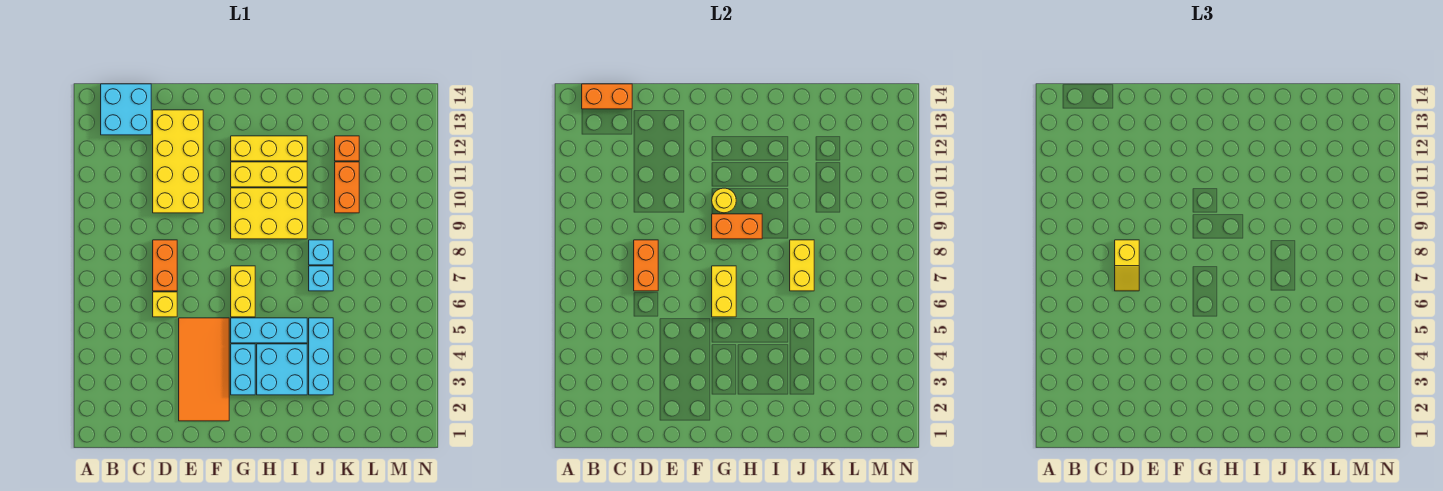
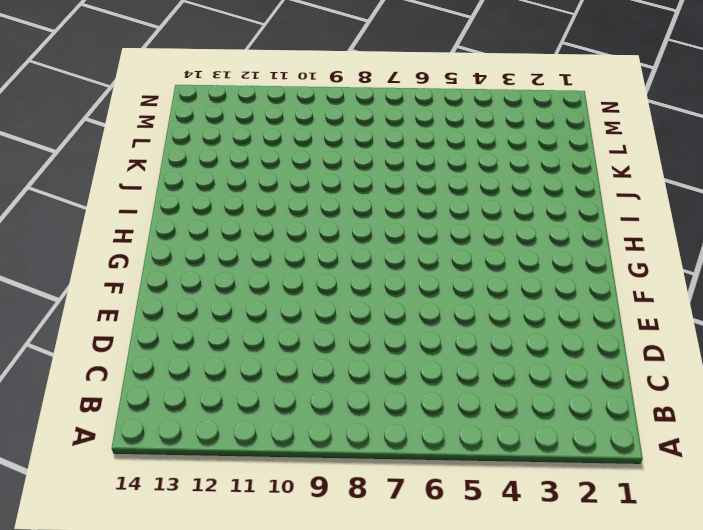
none -> cyan brick B13:C14 level 1
none -> yellow brick D6 level 1
none -> orange brick D7:D8 level 1

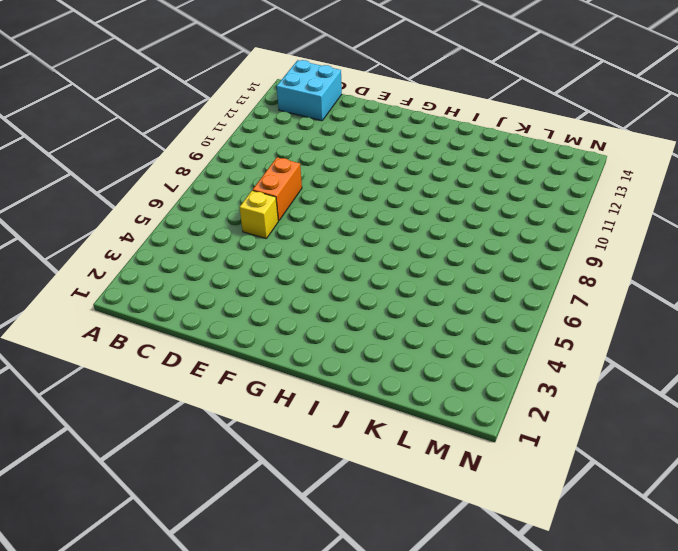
none -> yellow brick D10:E13 level 1
none -> orange tile E2:F5 level 1
none -> cyan brick G3:G4 level 1

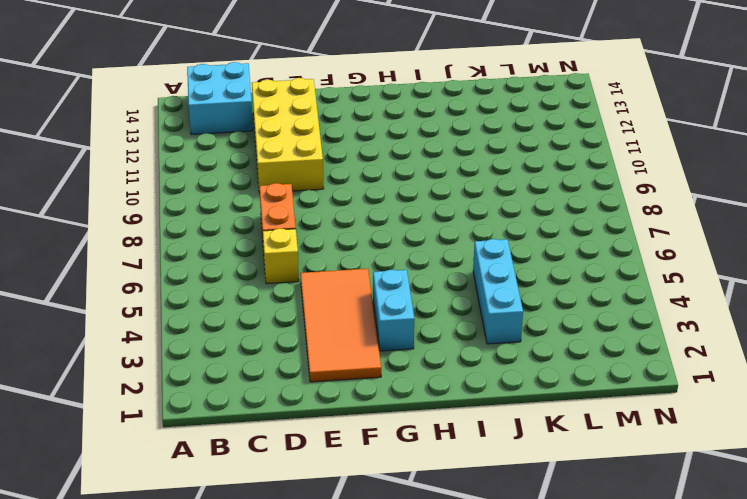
none -> cyan brick G5:I5 level 1
none -> yellow brick G6:G7 level 1
none -> yellow brick G9:I10 level 1

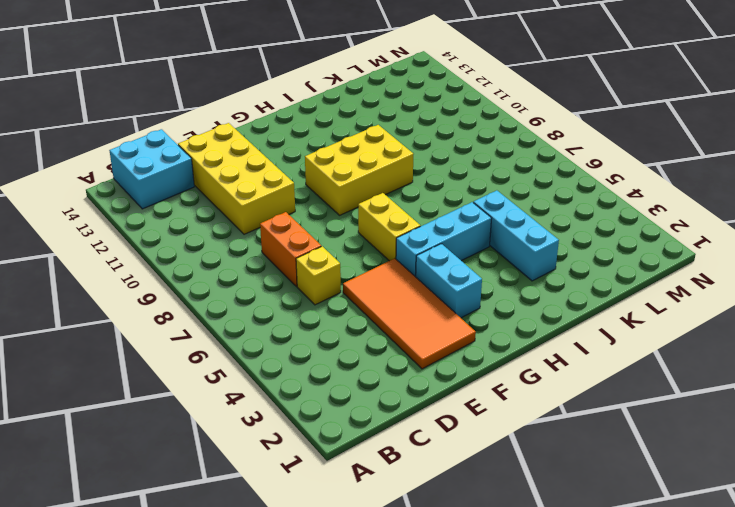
none -> yellow brick G11:I11 level 1
none -> yellow brick G12:I12 level 1
none -> cyan brick H3:I4 level 1

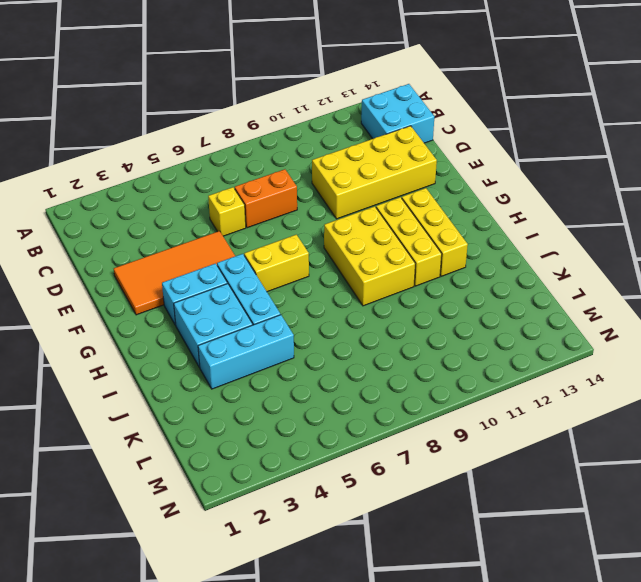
none -> cyan brick J7 level 1
none -> cyan brick J8 level 1
none -> orange brick K10:K11 level 1

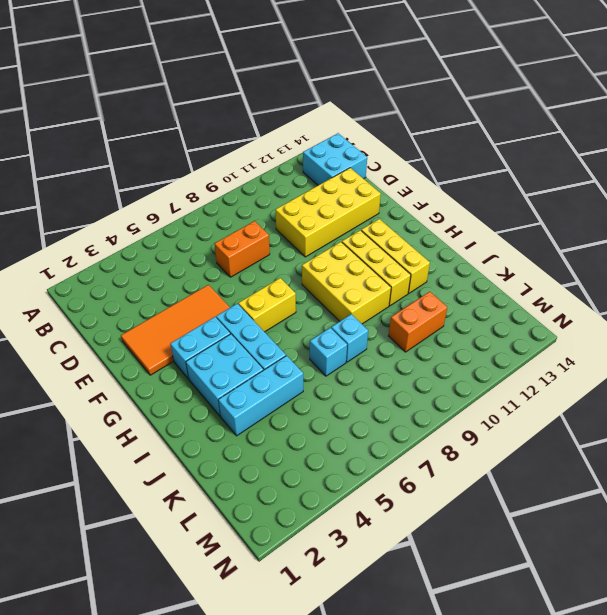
none -> yellow brick D6 level 1
none -> orange brick K12 level 1
none -> orange brick B14:C14 level 2

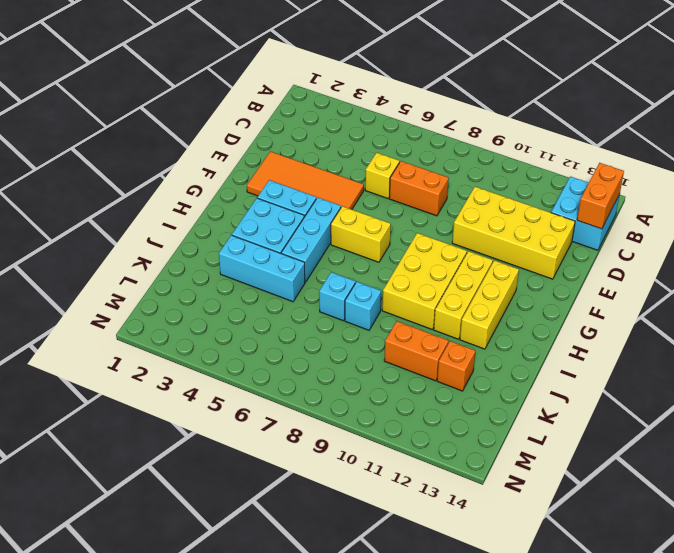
none -> orange brick D7:D8 level 2
none -> yellow brick G6:G7 level 2
none -> orange brick G9:H9 level 2

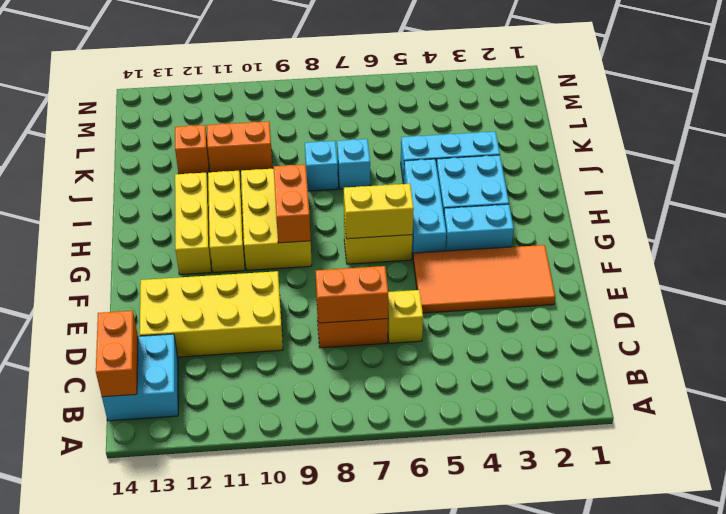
none -> yellow round brick G10 level 2
none -> yellow brick J7:J8 level 2
none -> yellow slope D7:D8 level 3 top 8

